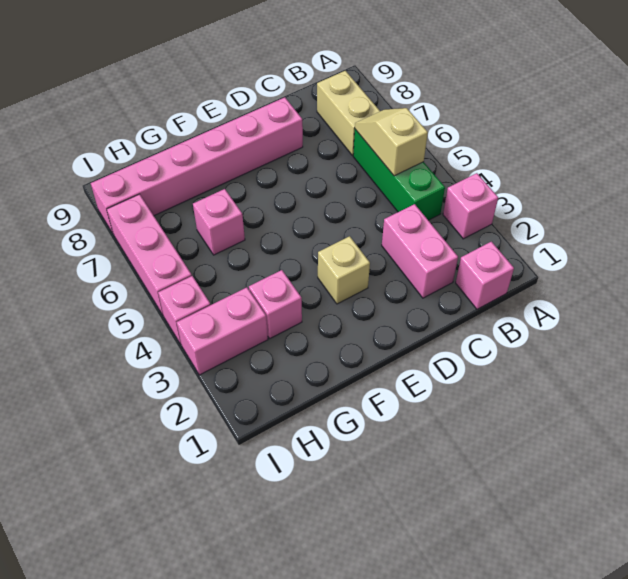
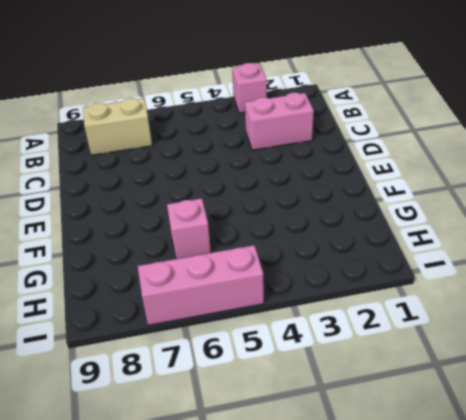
none -> pink brick B1 level 1
none -> green brick B4:B6 level 1
none -> pink brick D8:I8 level 1

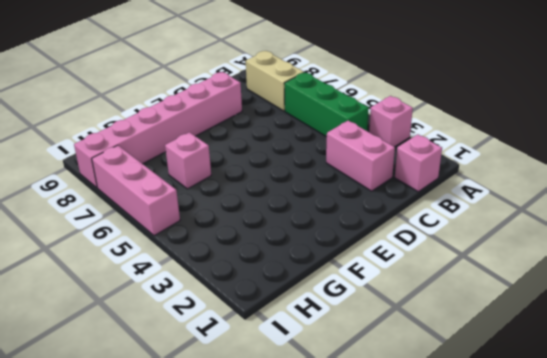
none -> tan brick E3 level 1
none -> pink brick G3 level 1
none -> pink brick H3:I3 level 1

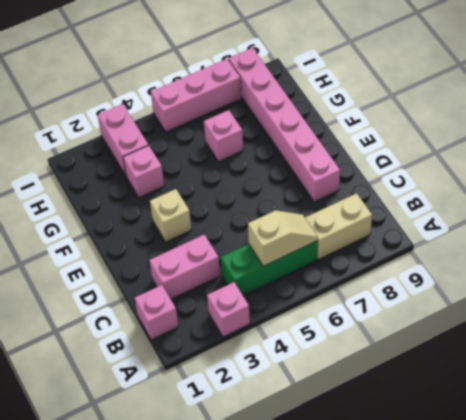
none -> pink brick I4 level 1

